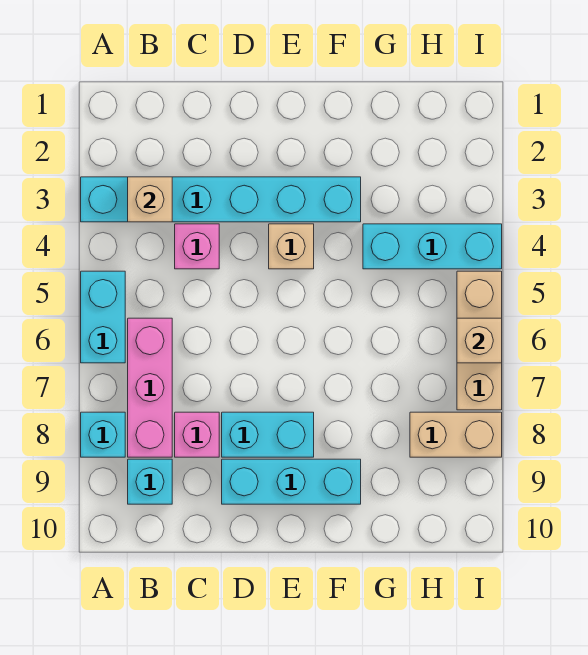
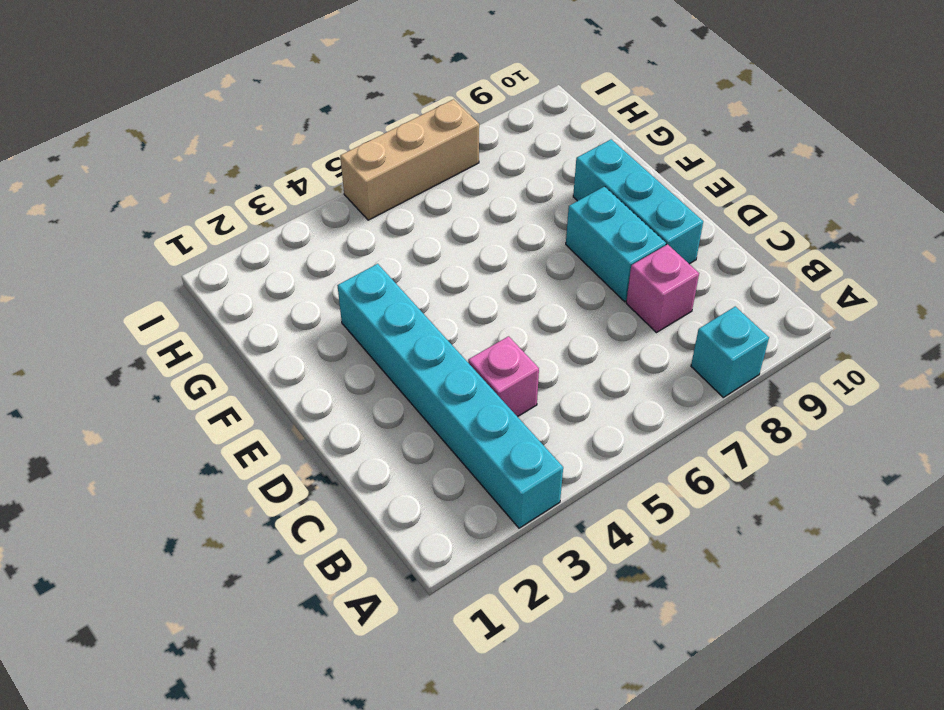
none -> cyan brick A5:A6 level 1
none -> pink brick B6:B8 level 1
none -> cyan brick B9 level 1

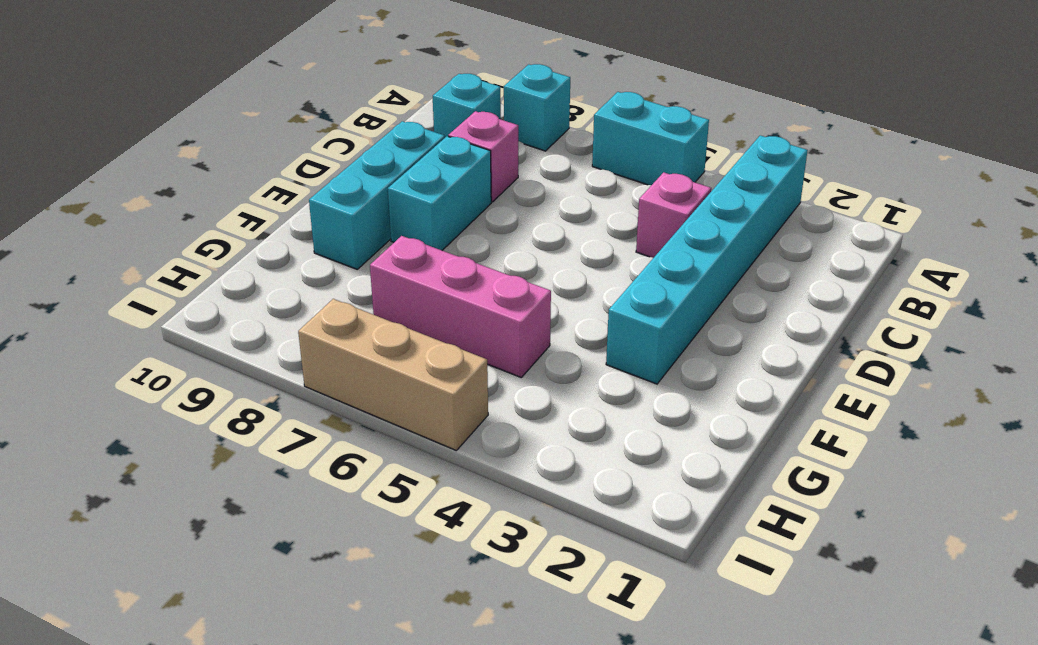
pink brick G5:G7 level 1 -> pink brick B6:B8 level 1
none -> tan brick E4 level 1
none -> cyan brick G4:I4 level 1
none -> tan brick H8:I8 level 1

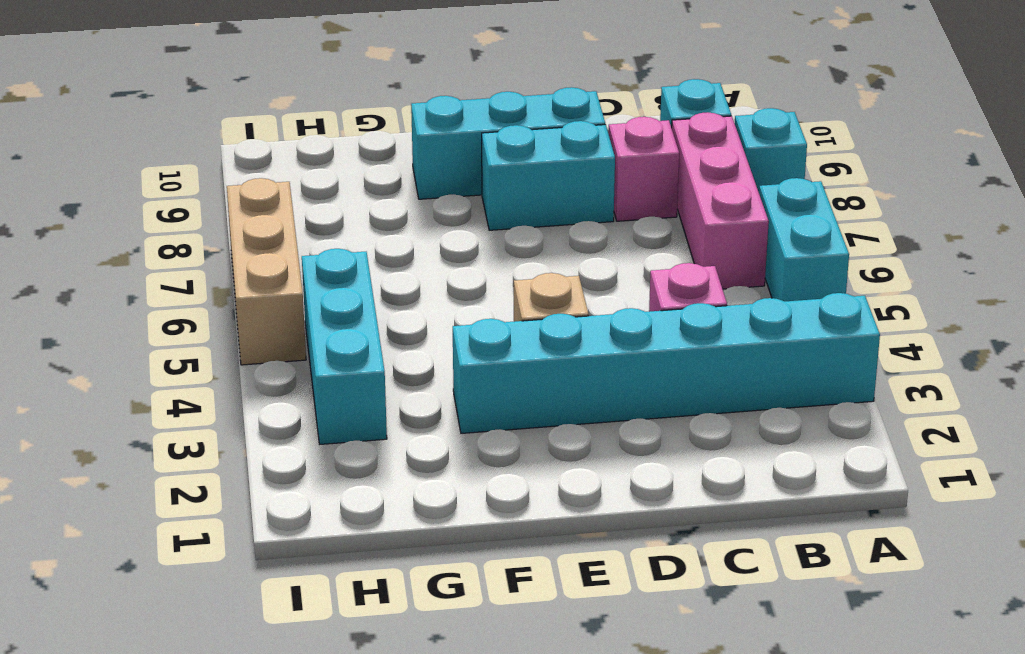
cyan brick H3:H5 level 1 -> cyan brick G4:I4 level 1
none -> tan brick H8:I8 level 1
none -> tan brick B3 level 2
none -> tan brick I6 level 2

